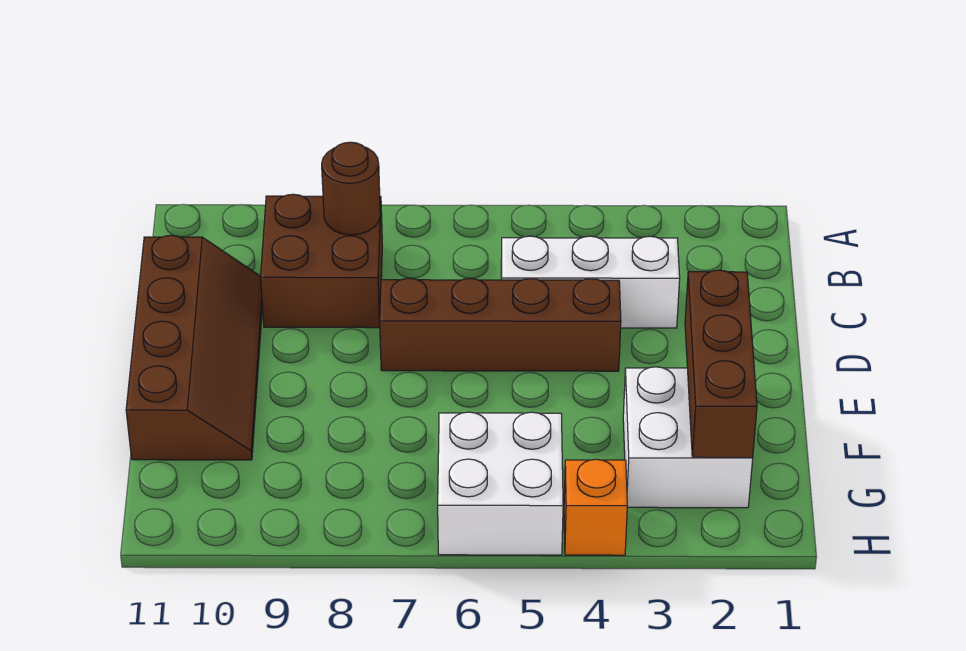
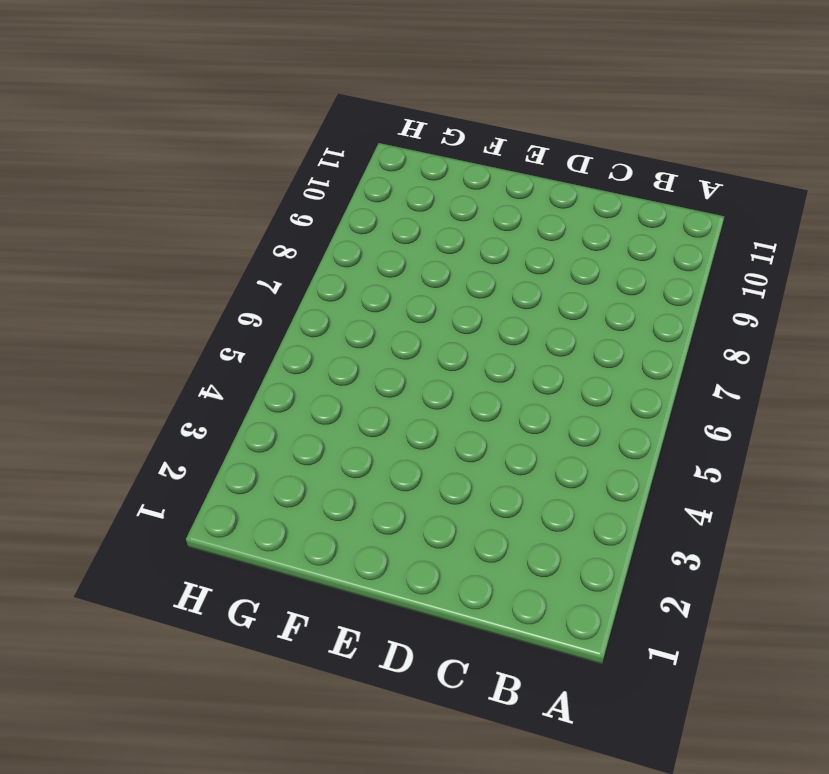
none -> brown brick B8:C9 level 1
none -> white brick C3:C5 level 1

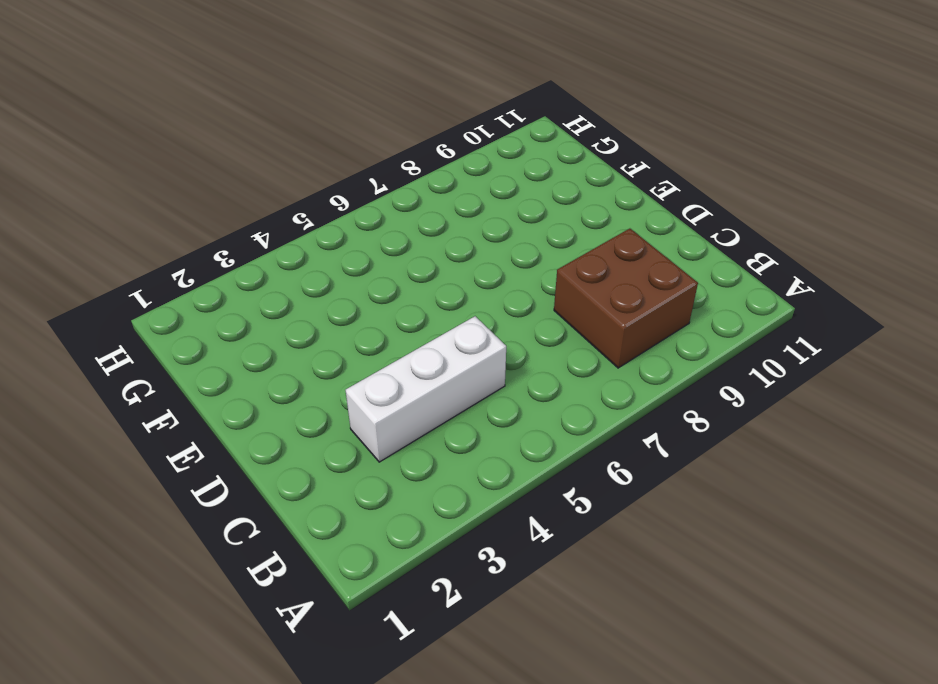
none -> brown slope C10:F11 level 1 top 11
none -> brown brick D4:D7 level 1

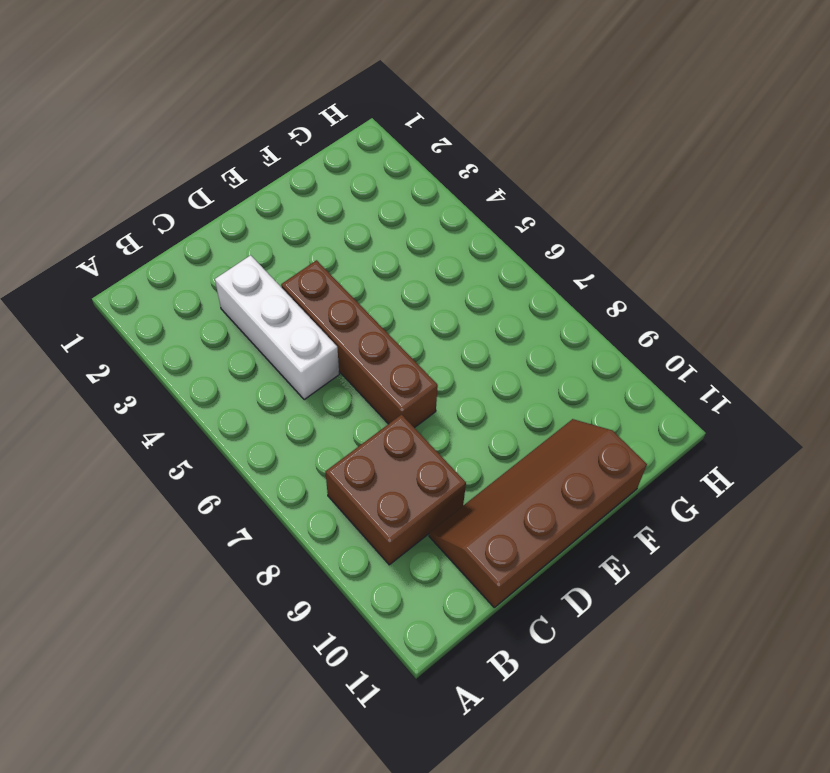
none -> white brick F2:G3 level 1
none -> white brick G5:H6 level 1

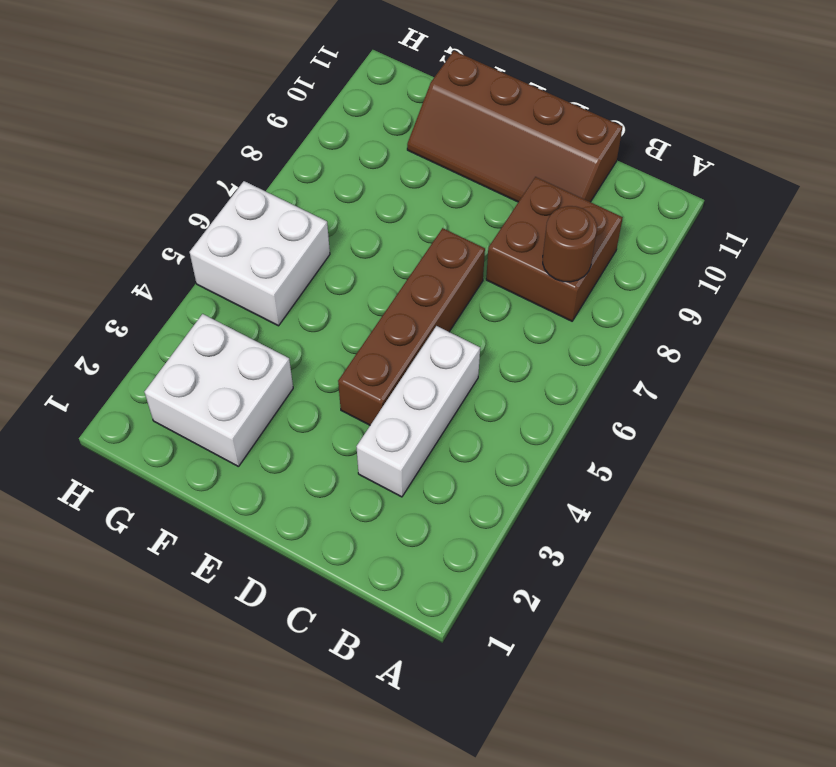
none -> orange brick H4 level 1
none -> brown brick E2:G2 level 2

